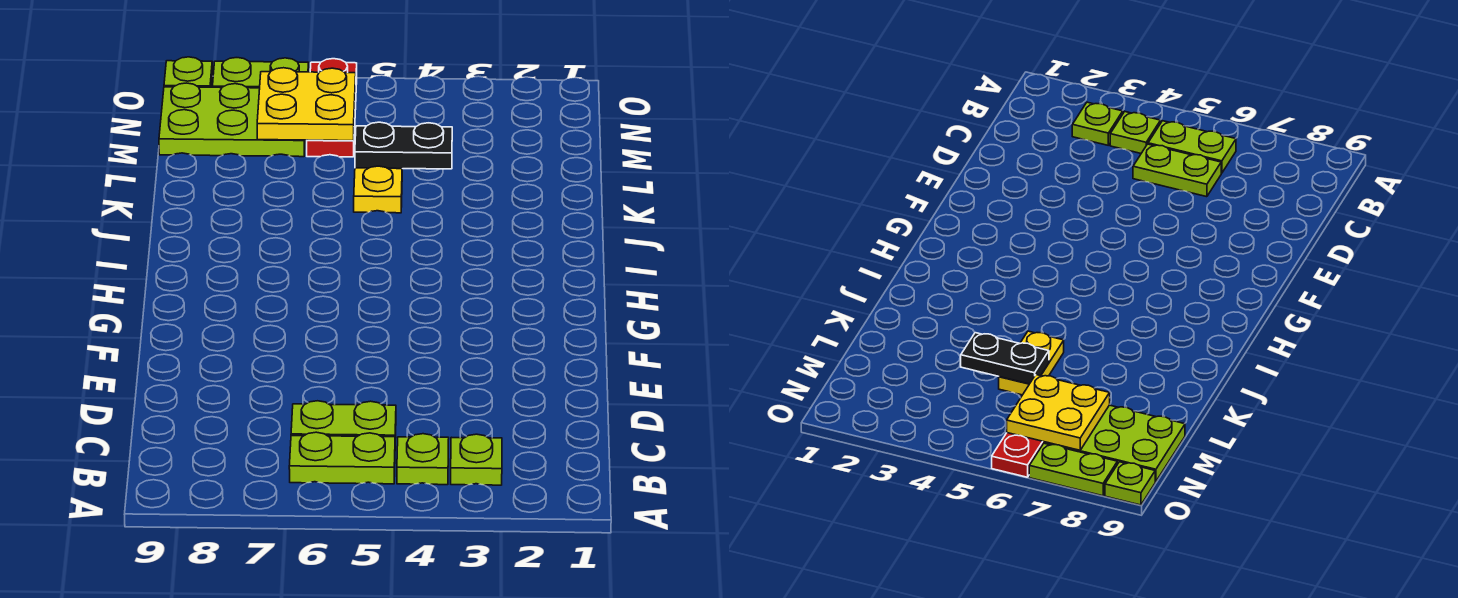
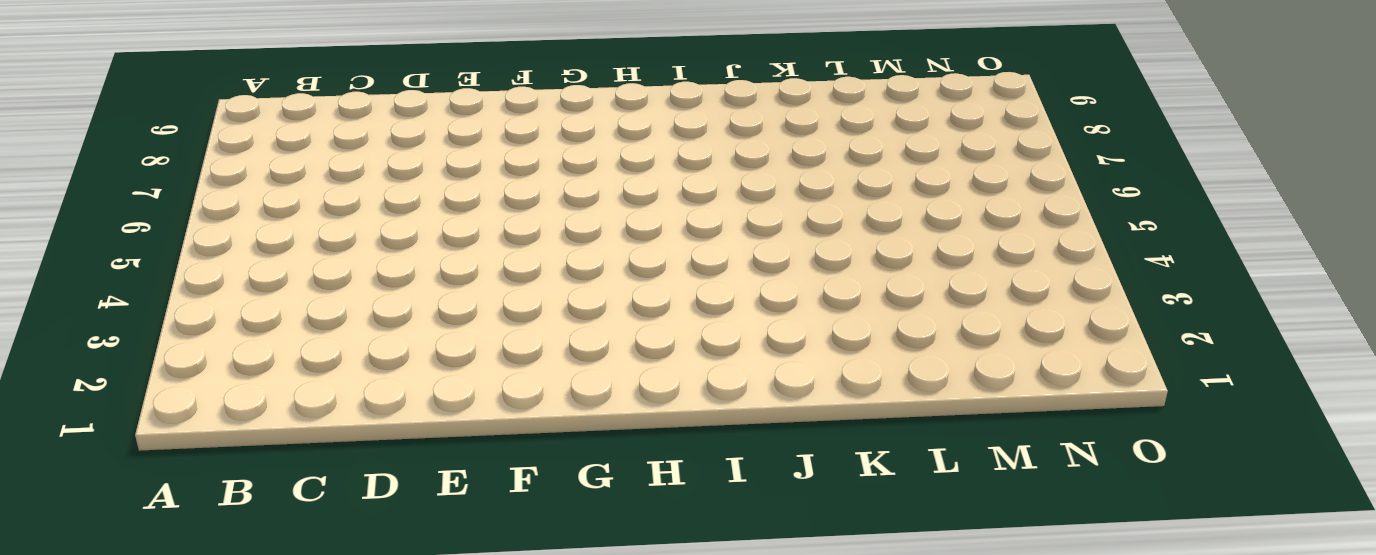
none -> lime plate B3 level 1
none -> lime plate B4 level 1

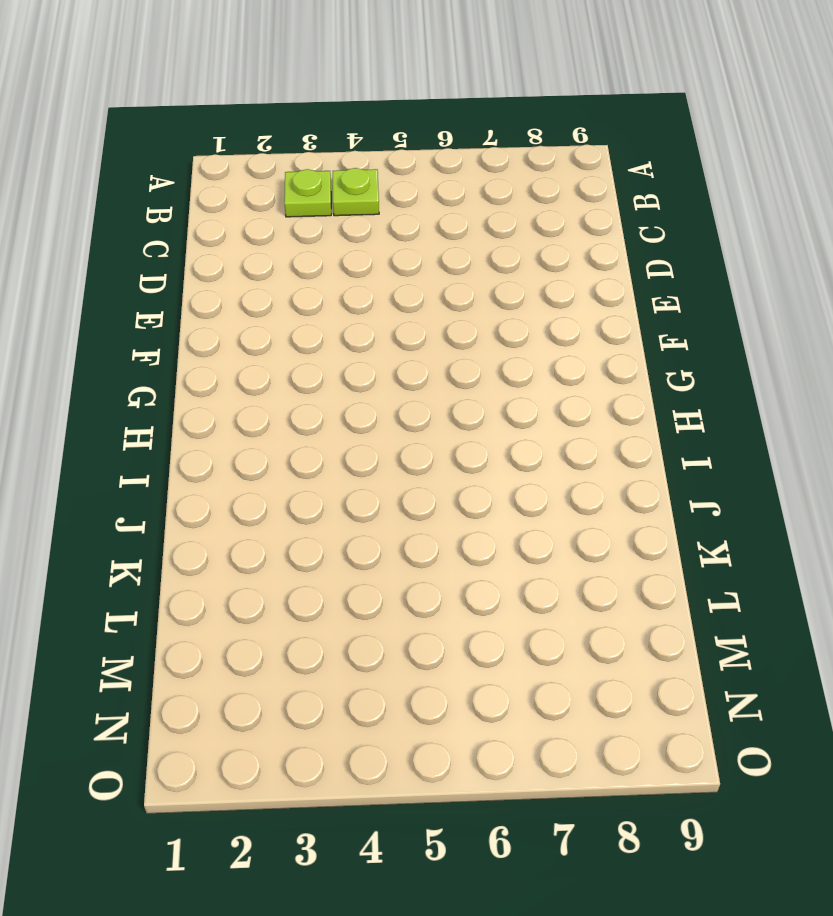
none -> lime plate B5:B6 level 1
none -> lime plate C5:C6 level 1

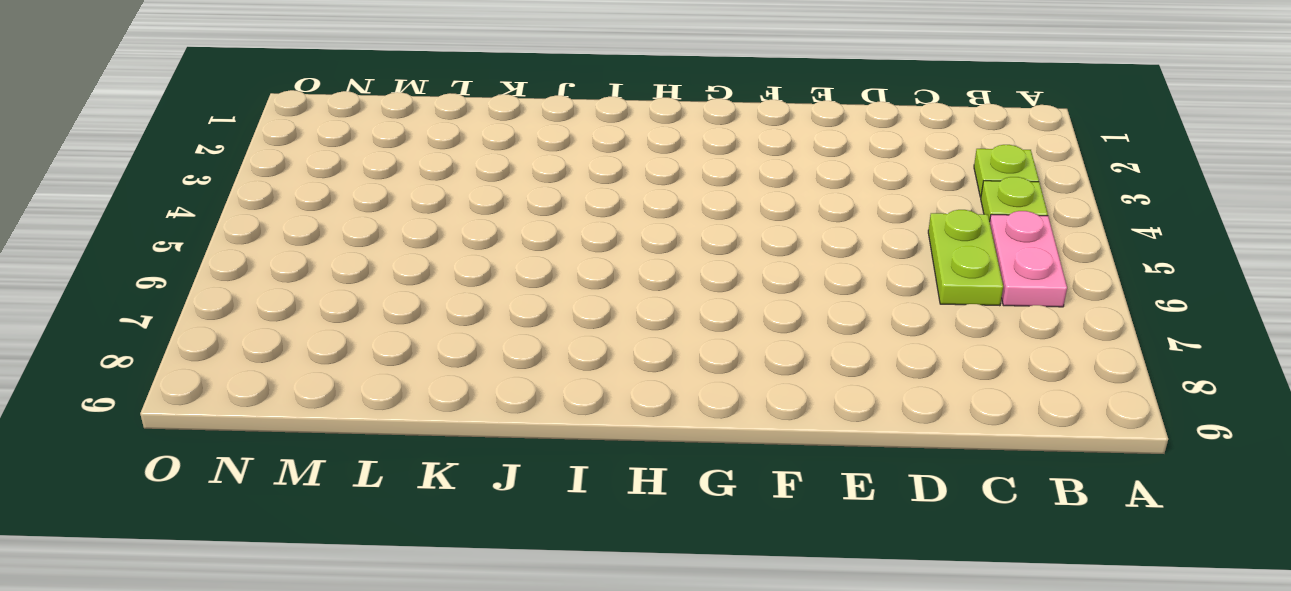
pink plate B5:B6 level 1 -> lime plate B5:B6 level 1
none -> yellow plate K5:L5 level 1
none -> red plate M6:O6 level 1

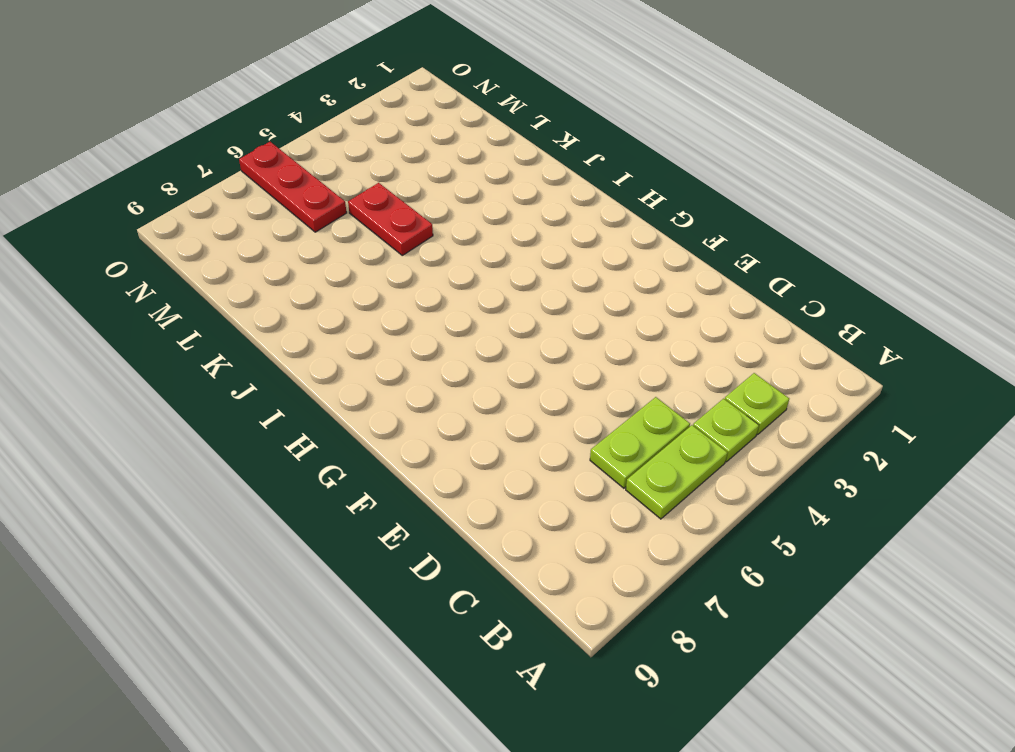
red plate K5:L5 level 1 -> yellow plate K5:L5 level 1
none -> lime plate M7:N9 level 1
none -> lime plate O7:O8 level 1

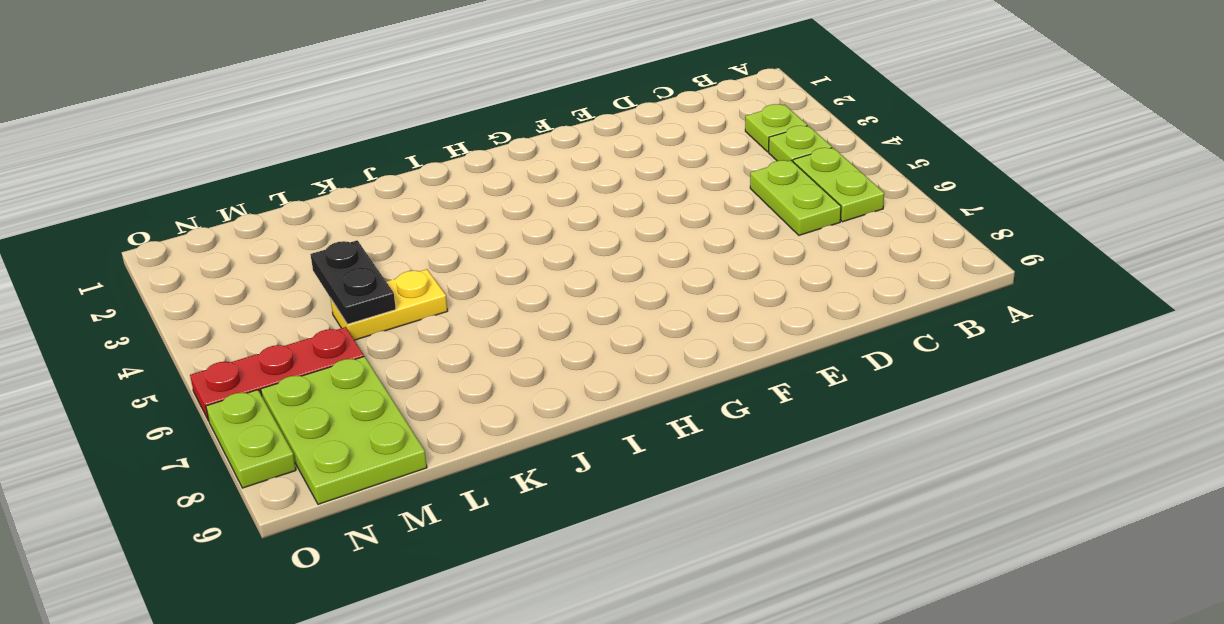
none -> lime plate O9 level 1
none -> yellow plate M6:N7 level 2

